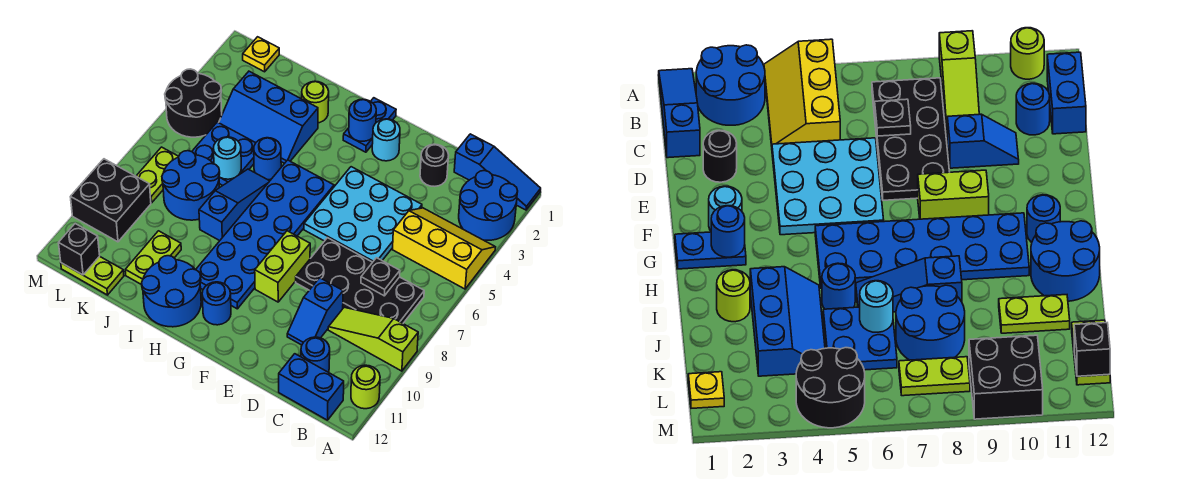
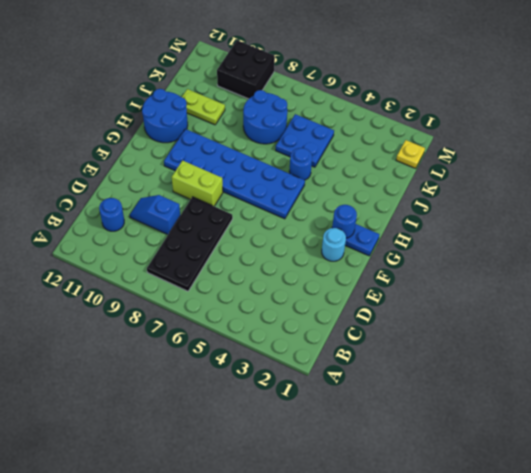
none -> blue slope A1:C1 level 1 top C
none -> blue round brick A2:B3 level 1
none -> yellow slope A4:C5 level 1 top 5
none -> lime slope A9:C9 level 1 top A

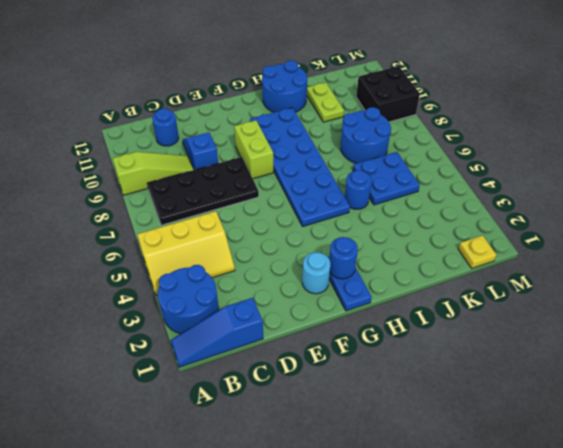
none -> lime round brick A11 level 1
none -> blue brick B12:C12 level 1
none -> black round brick D2 level 1
none -> cyan plate D4:F6 level 1

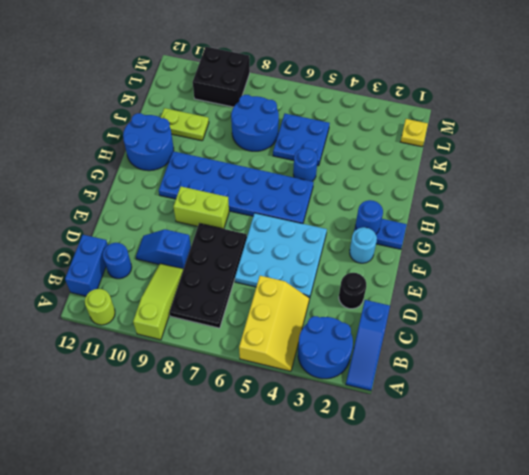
none -> blue round brick G11 level 1
none -> lime round brick I2 level 1
none -> blue slope I3:K4 level 1 top 3
none -> blue slope I6:I8 level 1 top 8

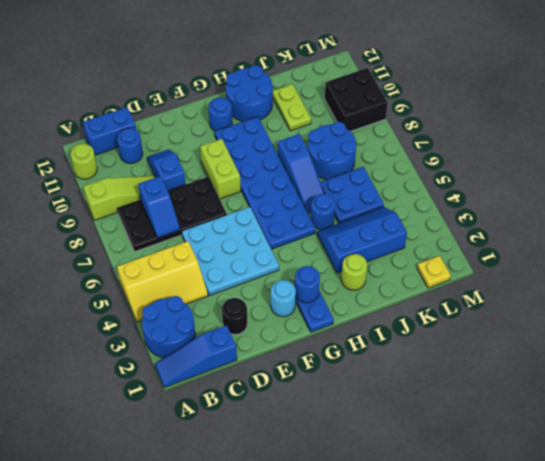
blue slope C7:C8 level 2 top 8 -> black plate C7 level 2
none -> lime plate K12:L12 level 1
none -> black round brick L4:M5 level 1
none -> lime plate L7:L8 level 1
none -> cyan round brick J6 level 2

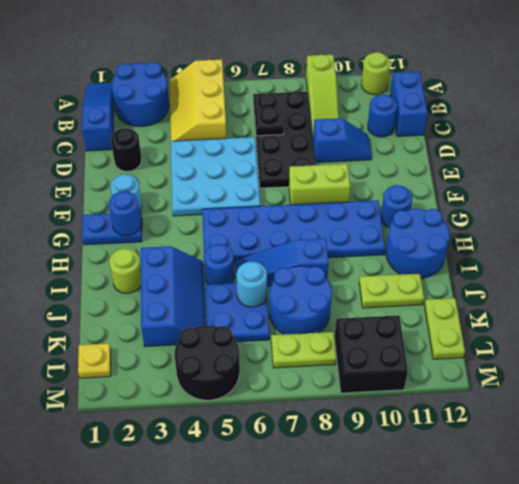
none -> black brick L12 level 2

